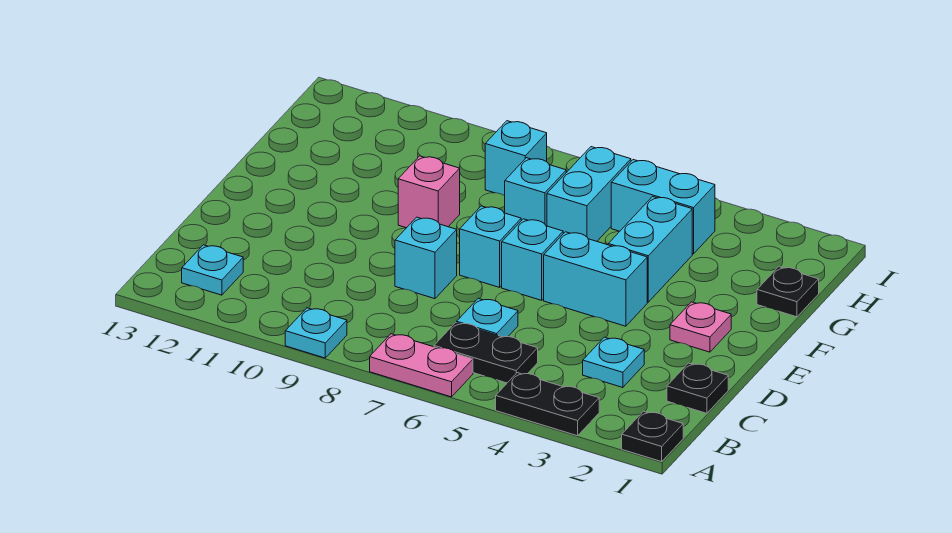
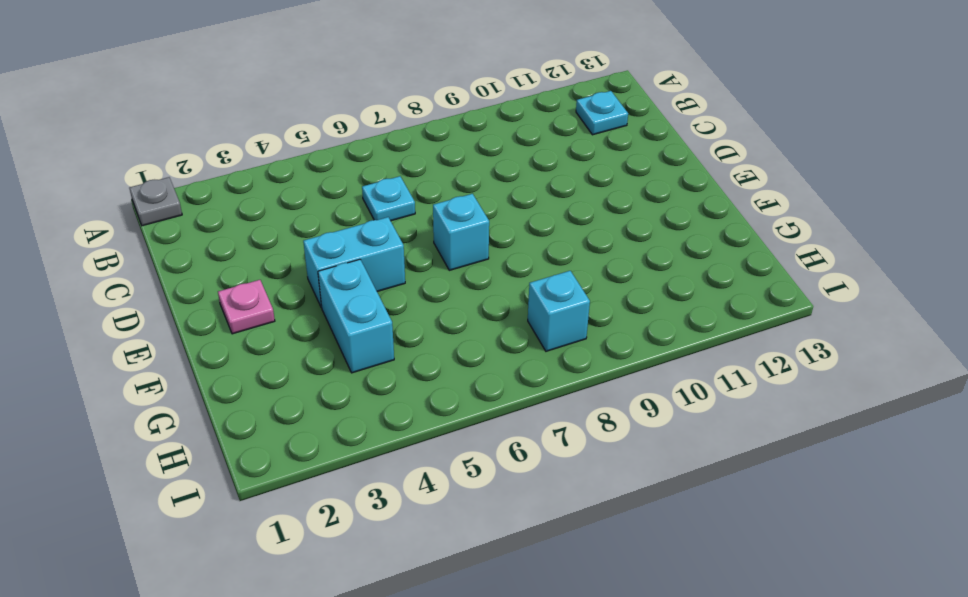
grey plate A1 level 1 -> black plate A1 level 1
none -> black plate A3:A4 level 1
none -> pink plate A6:A7 level 1
none -> cyan plate A9 level 1

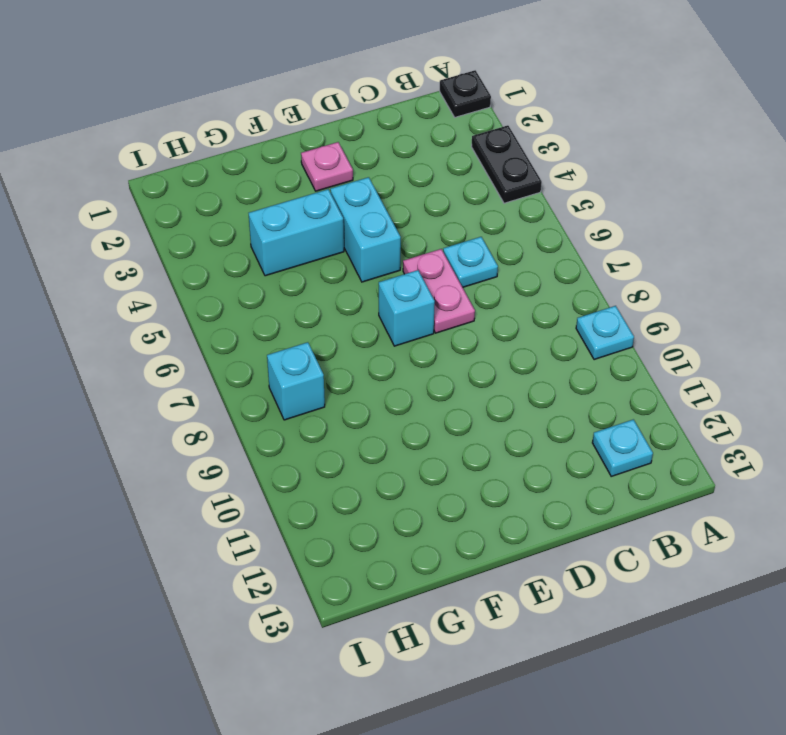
pink plate D6:D7 level 1 -> pink plate A6:A7 level 1
none -> black plate B5:B6 level 1
none -> black plate C1 level 1
none -> cyan plate C3 level 1

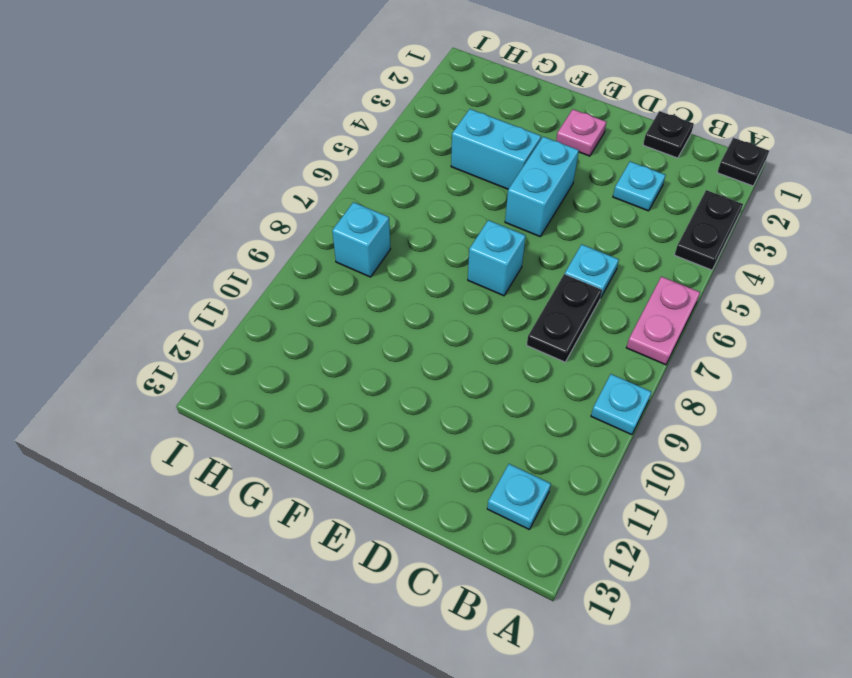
black plate C7:C8 level 1 -> black plate B5:B6 level 1
none -> cyan brick D8 level 1
none -> cyan brick E6 level 1
none -> pink brick F9 level 1

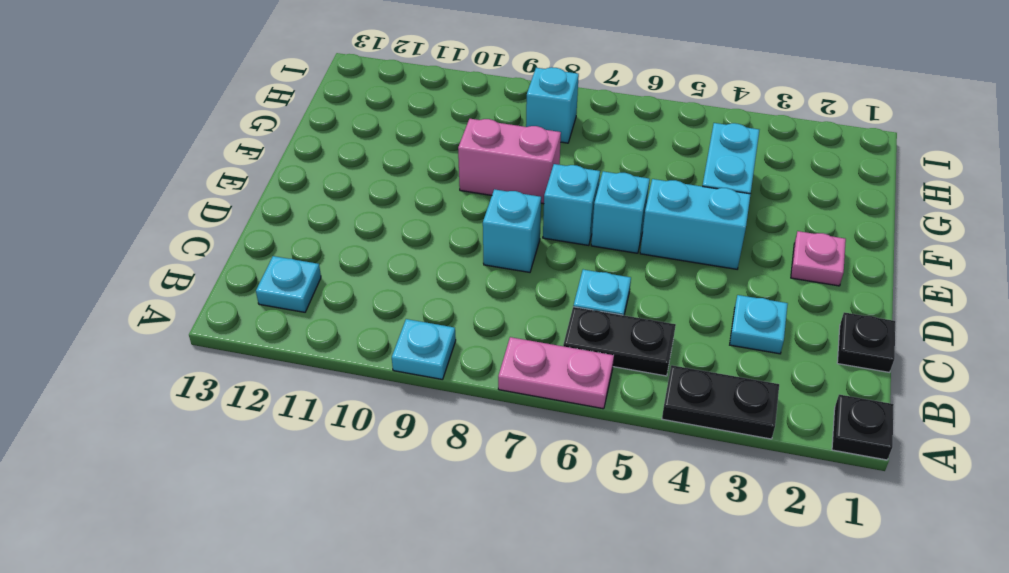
pink brick F8:F9 level 1 -> pink brick F9 level 1
none -> black plate G1 level 1
none -> cyan brick G6:H6 level 1
none -> cyan brick G7 level 1

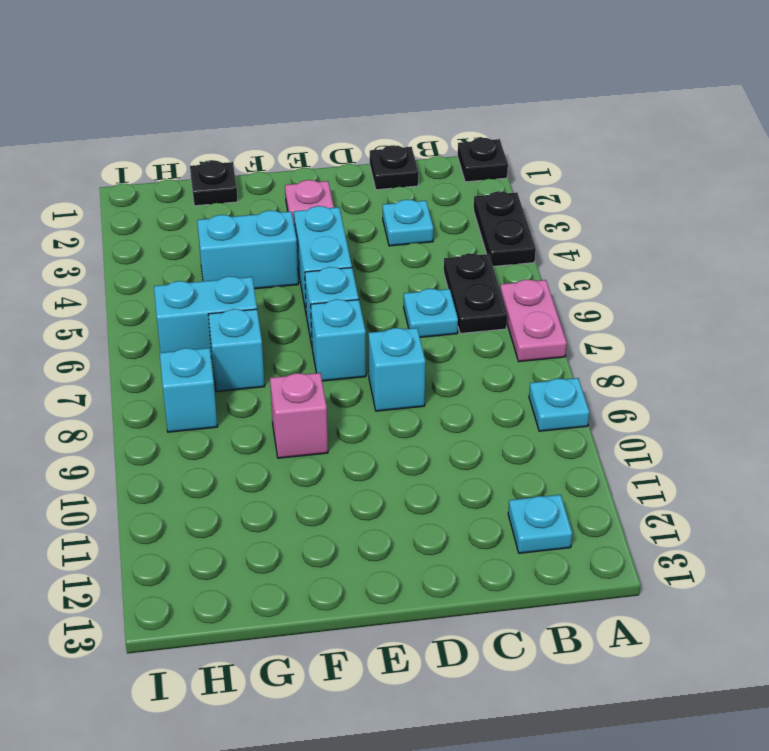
none -> cyan brick H4:H5 level 1

